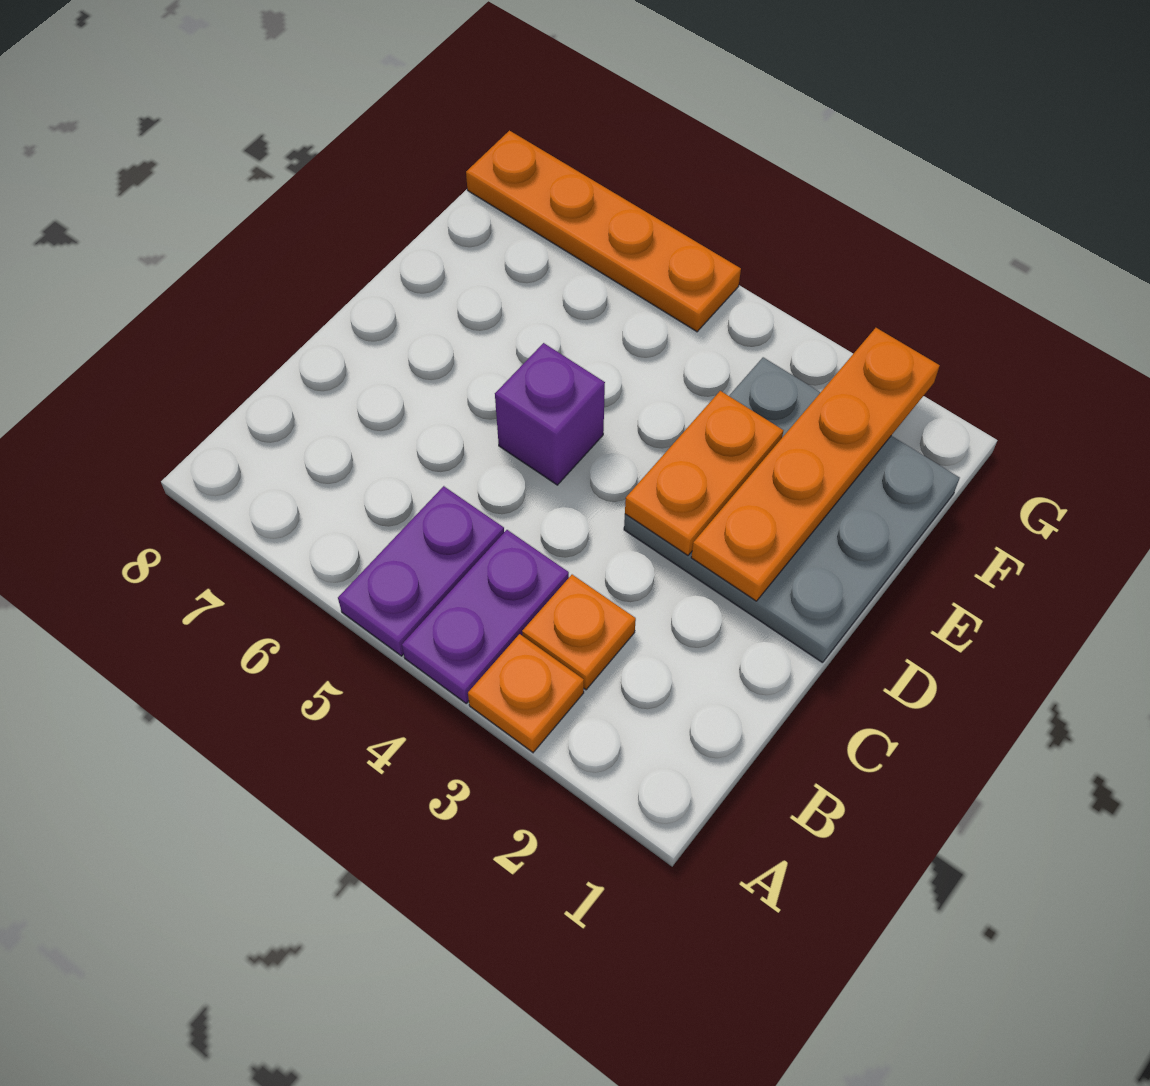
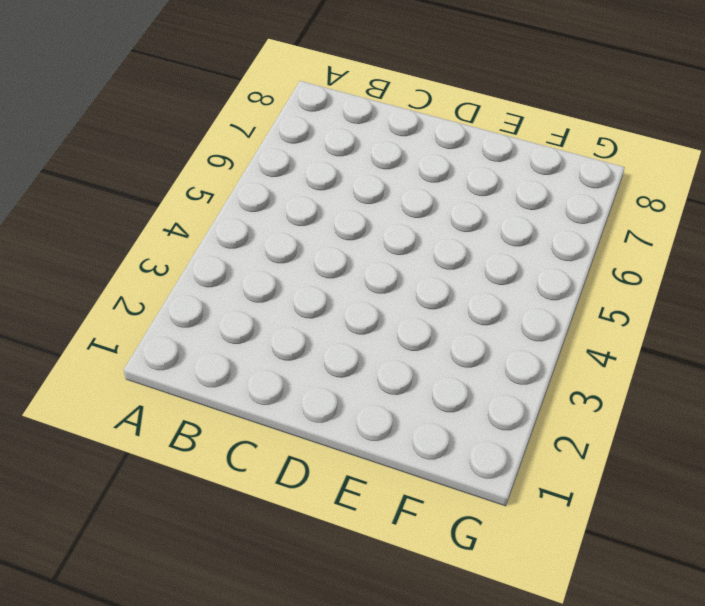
none -> orange plate A3 level 1
none -> purple plate A4:B4 level 1

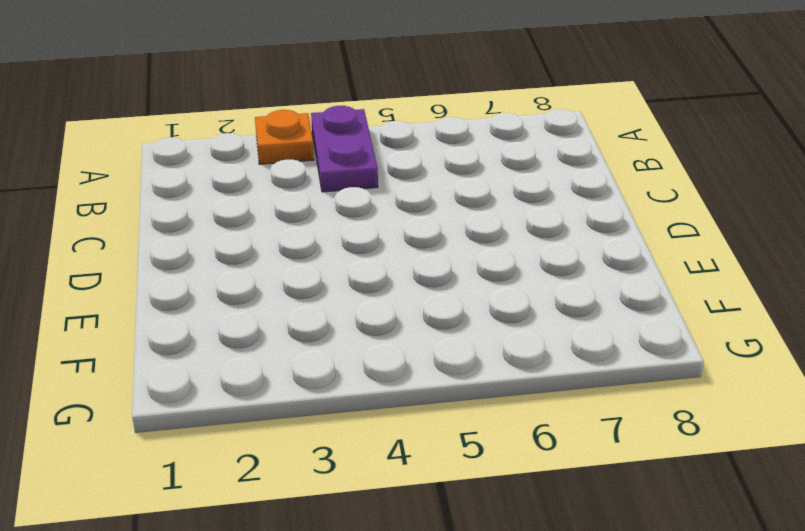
none -> purple plate A5:B5 level 1
none -> orange plate B3 level 1

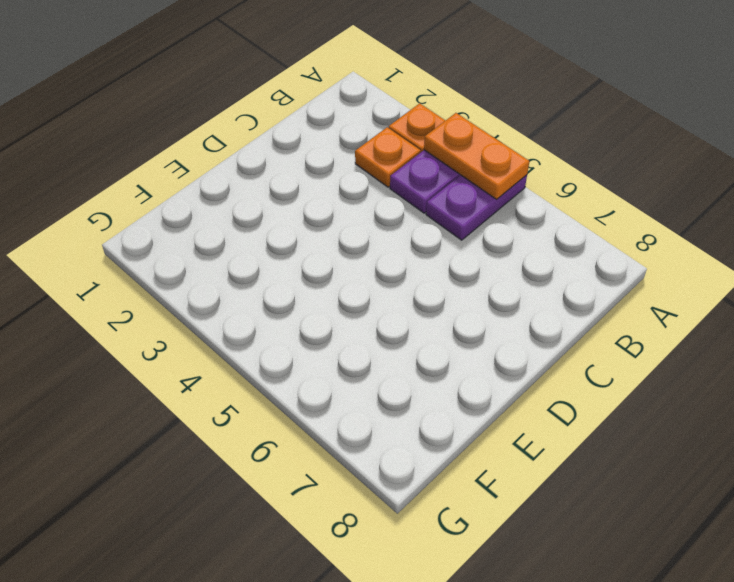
orange plate A4:A5 level 2 -> orange plate D3:E3 level 2
none -> grey plate D1:F3 level 1
none -> purple brick D5 level 1

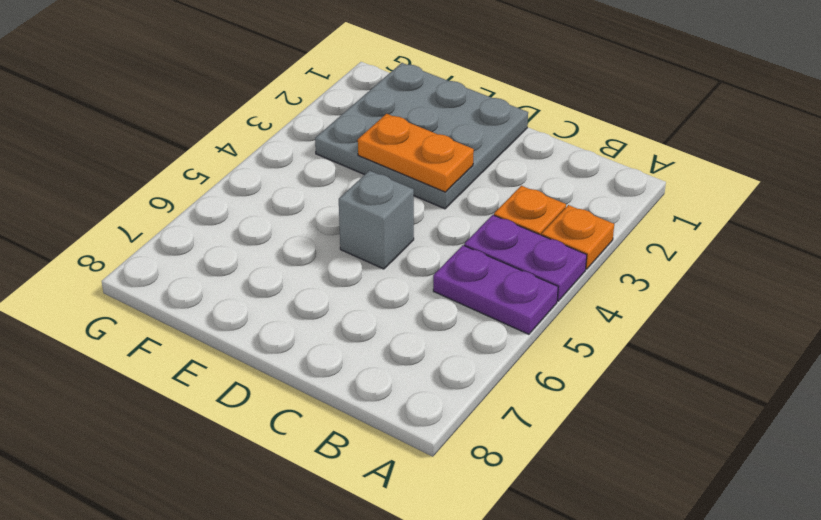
grey brick D5 level 1 -> purple brick D5 level 1
none -> orange plate G5:G8 level 1
none -> orange plate D2:G2 level 2

